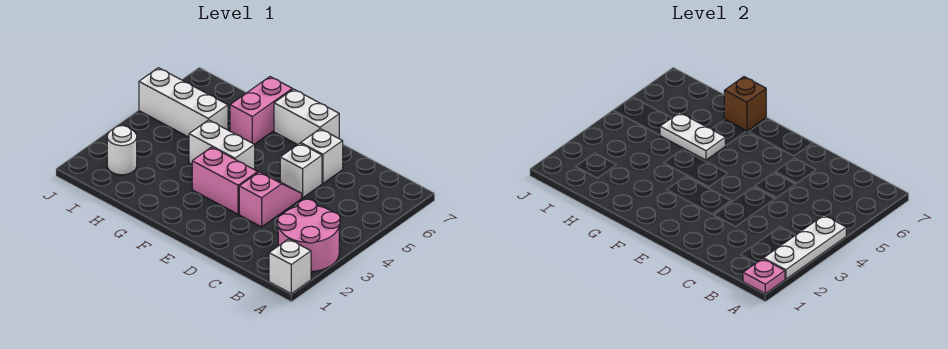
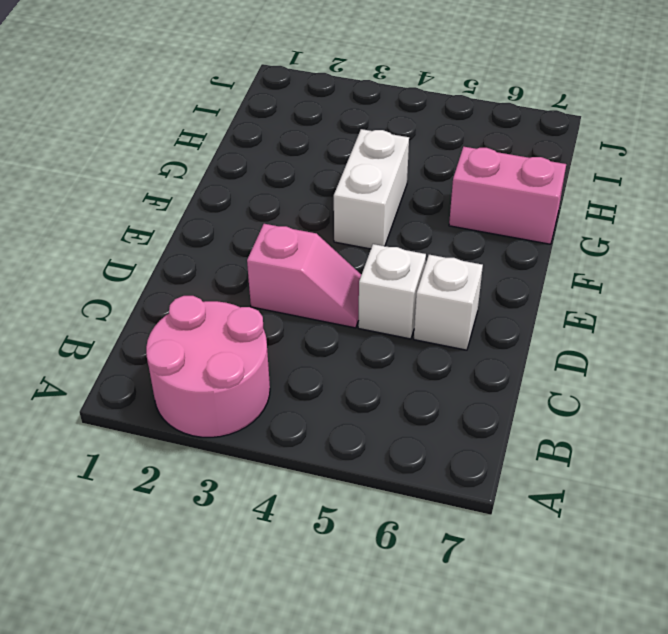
none -> white brick A1 level 1
none -> pink brick E3:F3 level 1
none -> white brick E7:F7 level 1

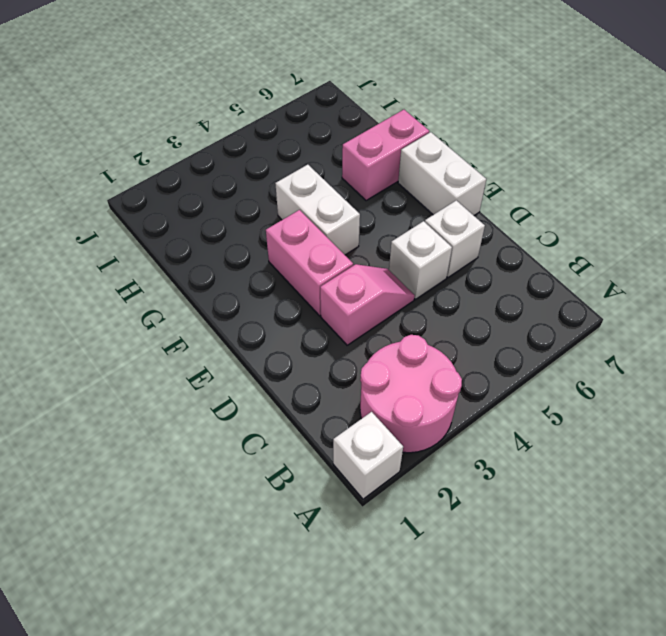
none -> white brick H5:J5 level 1
none -> white round brick I2 level 1
none -> pink plate A1 level 2

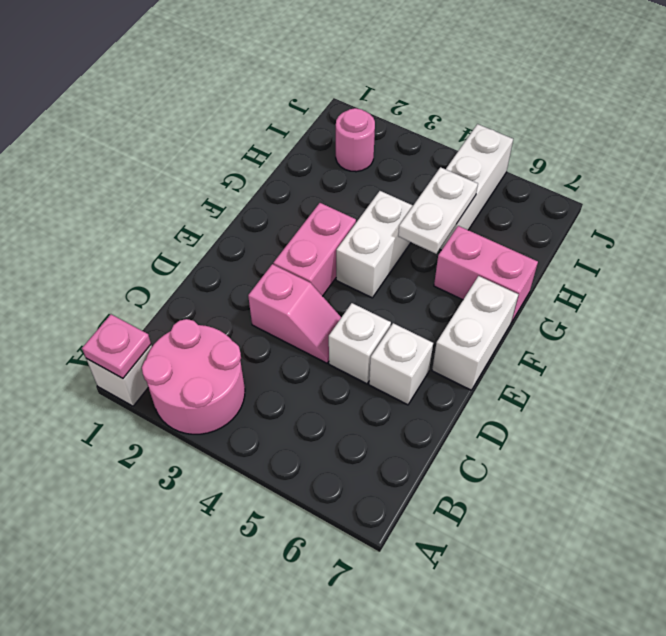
pink round brick I2 level 1 -> white round brick I2 level 1
none -> white plate A2:A4 level 2
none -> brown brick G7 level 2

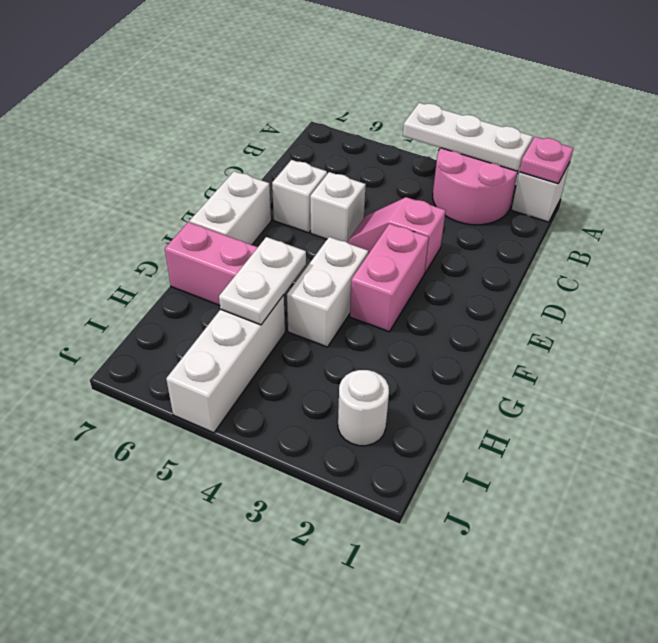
none -> brown brick G7 level 2

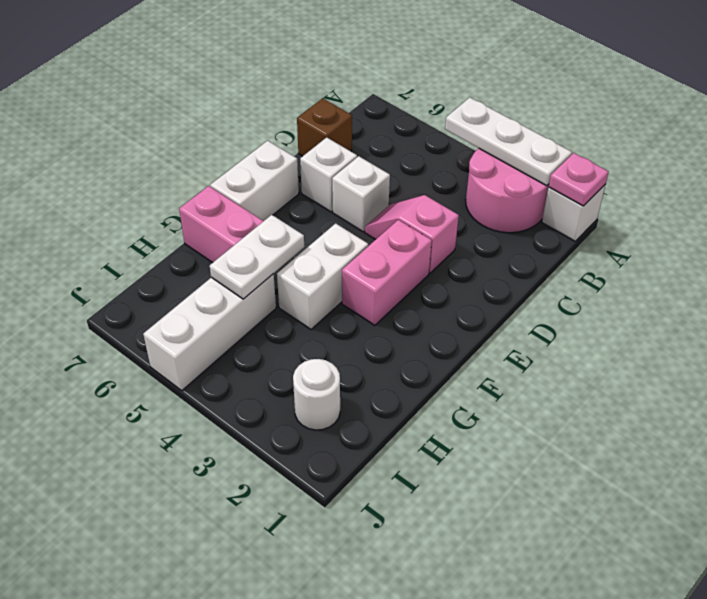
brown brick C7 level 1 -> brown brick G7 level 2

